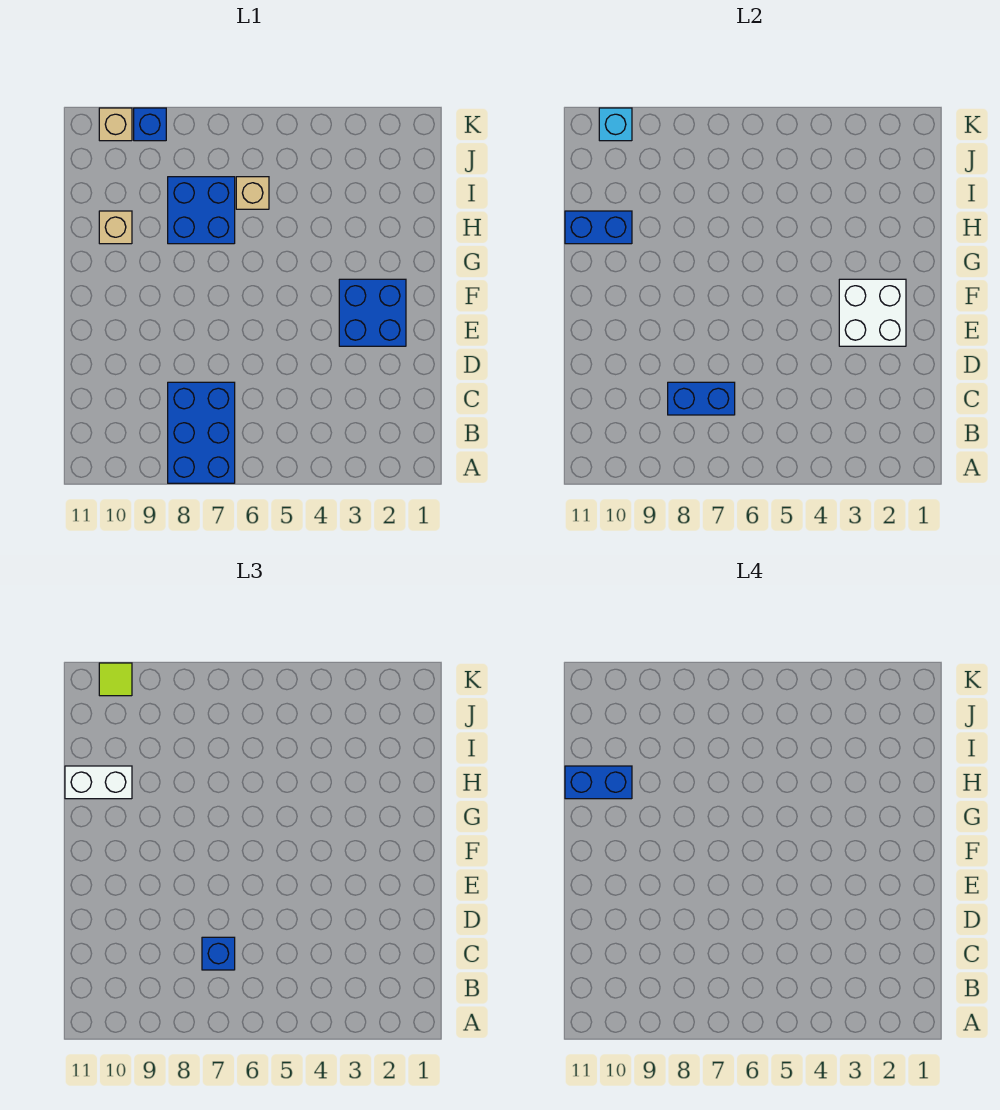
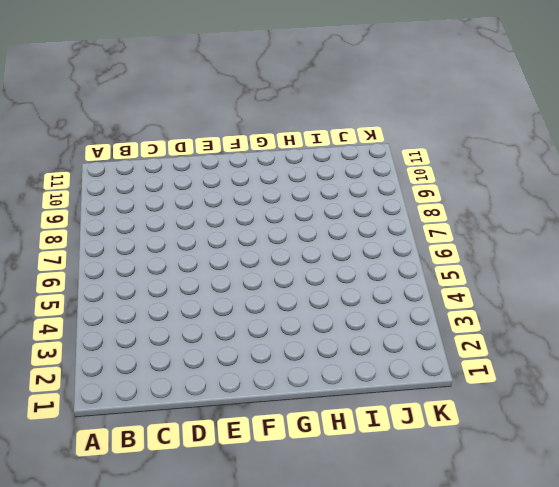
none -> blue brick A7:C8 level 1
none -> blue brick E2:F3 level 1
none -> blue brick H7:I8 level 1

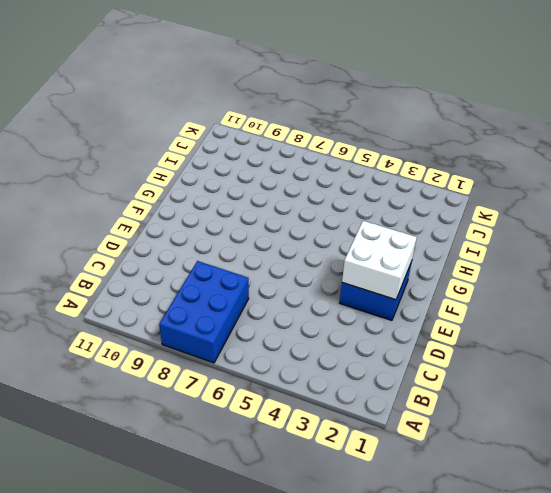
none -> blue brick H7:I8 level 1
none -> tan brick H10 level 1
none -> tan brick I6 level 1

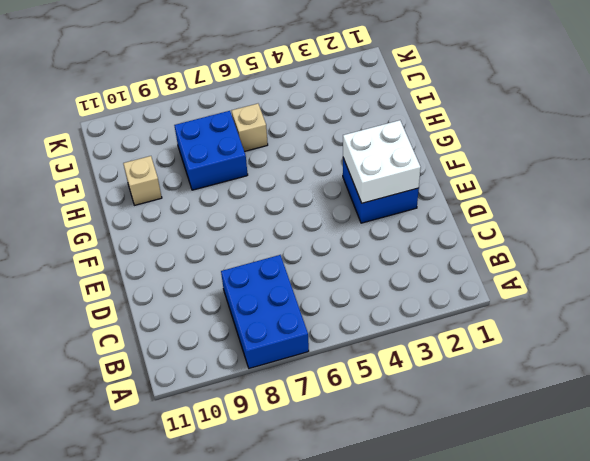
none -> blue brick K9 level 1
none -> tan brick K10 level 1
none -> blue brick C7:C8 level 2

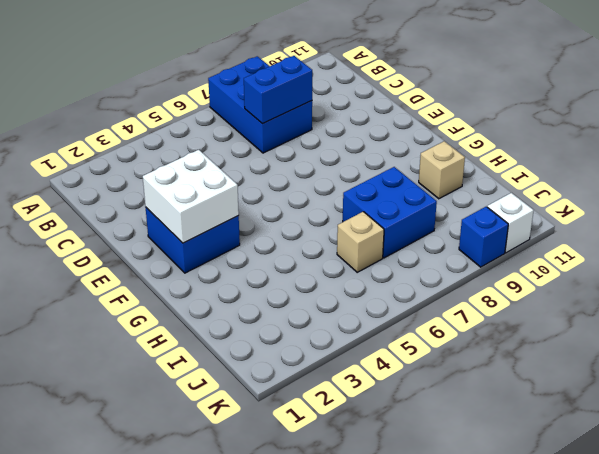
white brick K10 level 1 -> tan brick K10 level 1
none -> blue brick H10:H11 level 2
none -> cyan brick K10 level 2
none -> blue brick C7 level 3

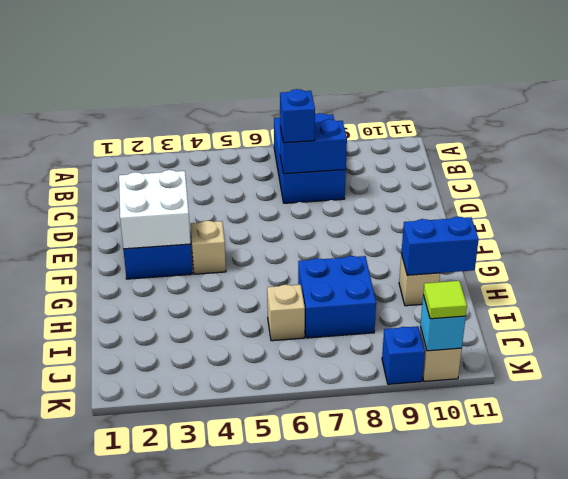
tan brick F4 level 1 -> none
none -> white brick H10:H11 level 3
none -> blue brick H10:H11 level 4

